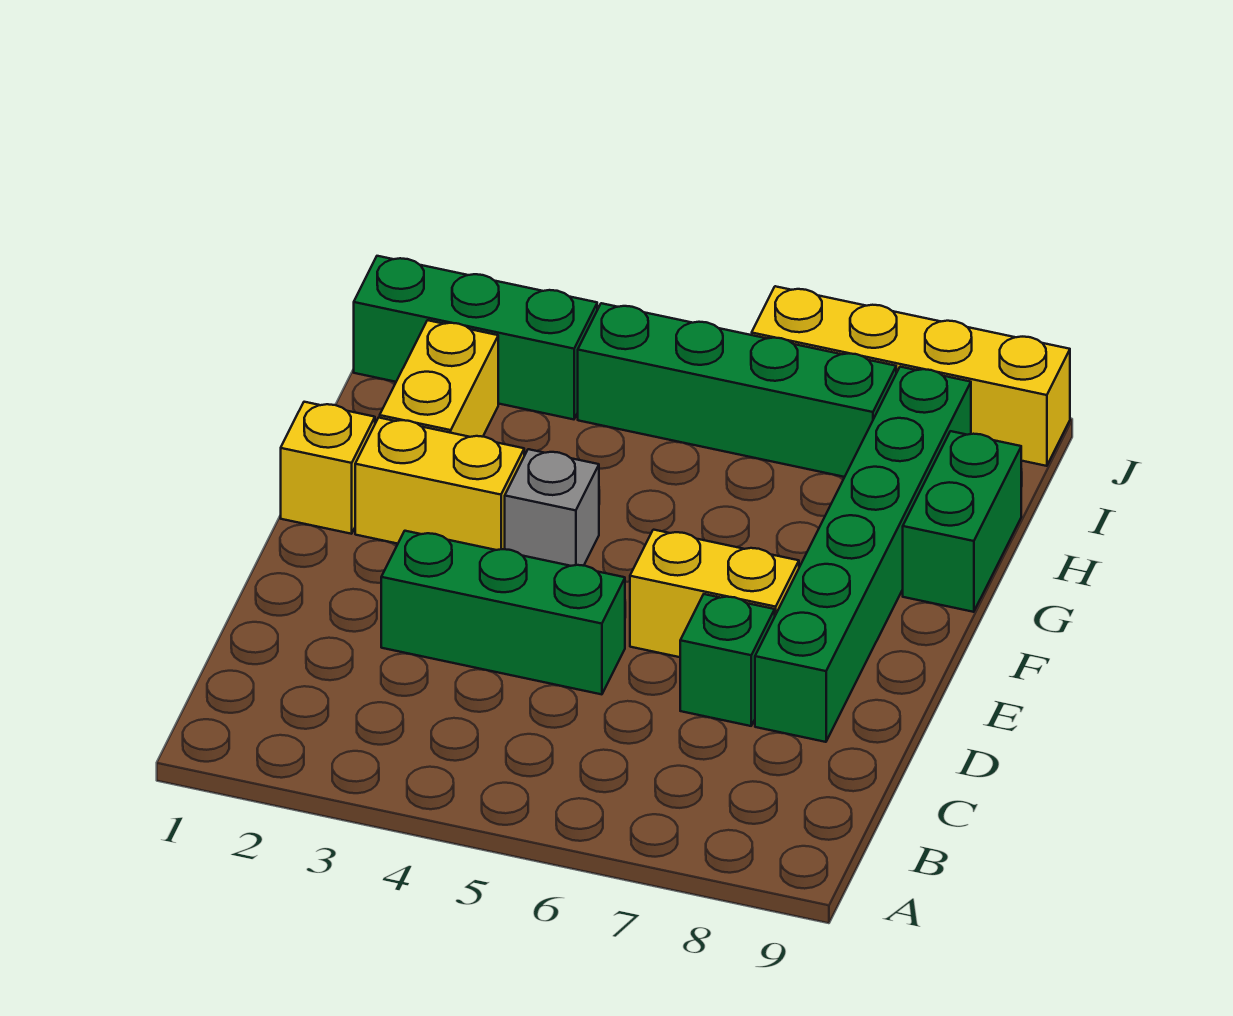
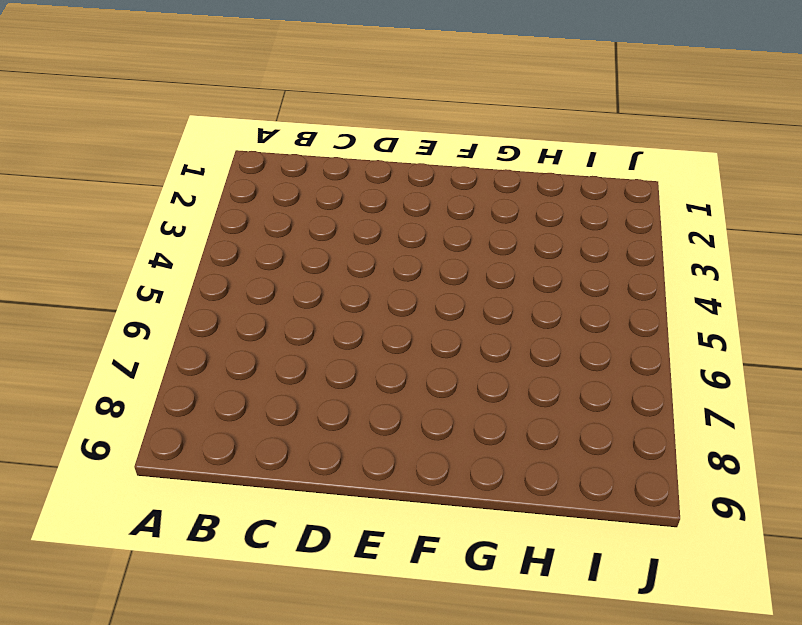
none -> green brick D3:D5 level 1
none -> green brick D7 level 1
none -> green brick D8:I8 level 1

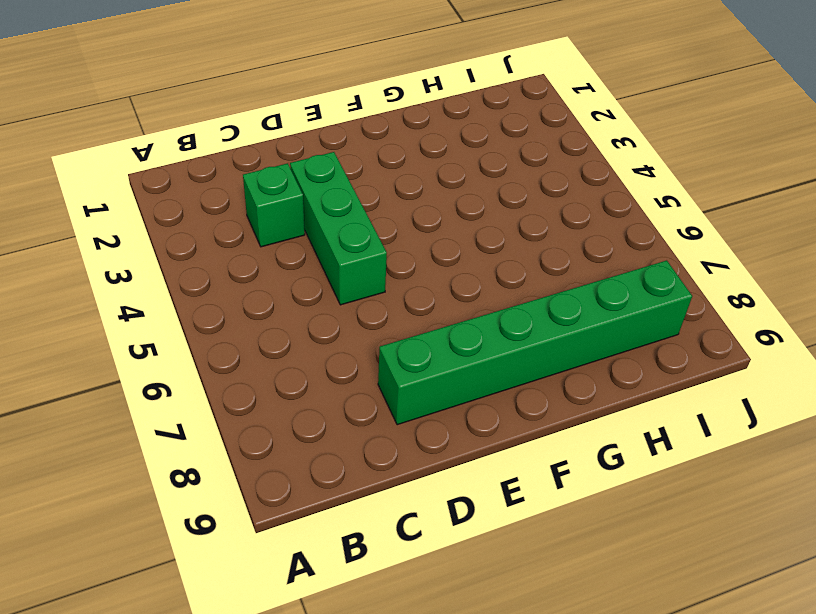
green brick C3 level 1 -> green brick D7 level 1
none -> yellow brick E6:E7 level 1
none -> yellow brick F1 level 1
none -> yellow brick F2:F3 level 1

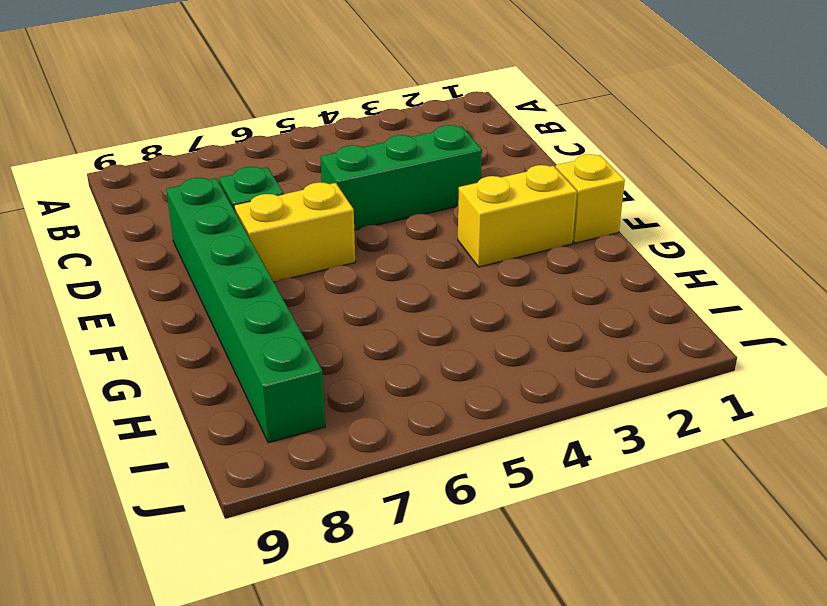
none -> grey brick F4 level 1
none -> yellow brick G2:H2 level 1
none -> green brick G9:H9 level 1

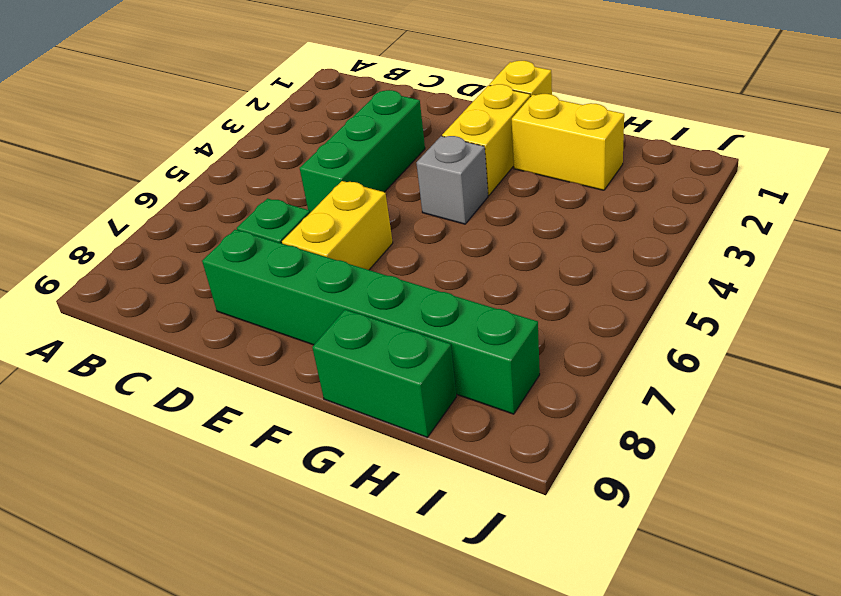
none -> green brick I1:I3 level 1
none -> green brick I4:I7 level 1
none -> yellow brick J6:J9 level 1

